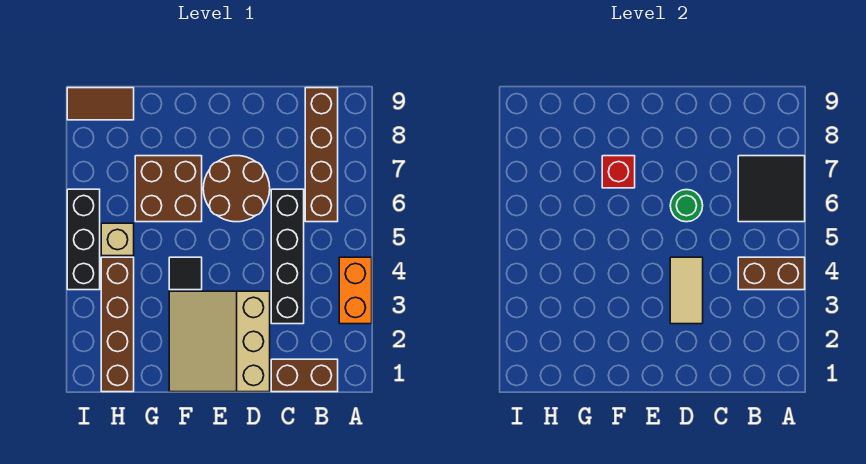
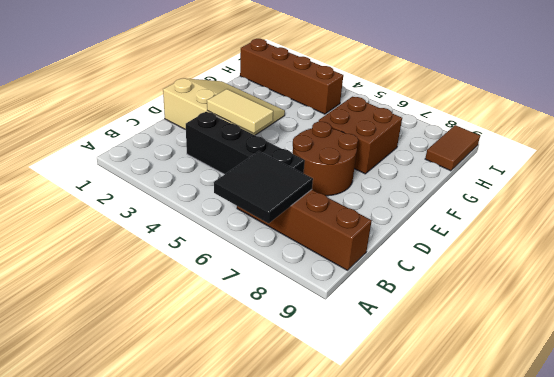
none -> orange brick A3:A4 level 1
none -> brown brick B1:C1 level 1
none -> black tile F4 level 1

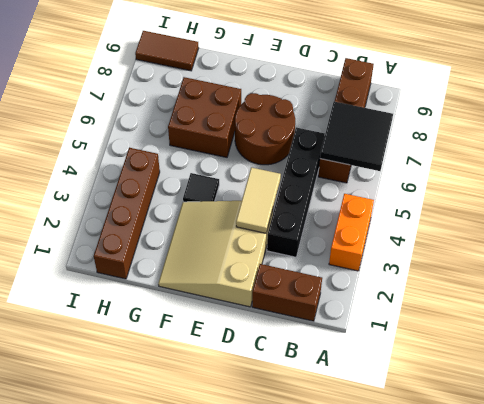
none -> tan brick H5 level 1
none -> black brick I4:I6 level 1
none -> brown brick A4:B4 level 2

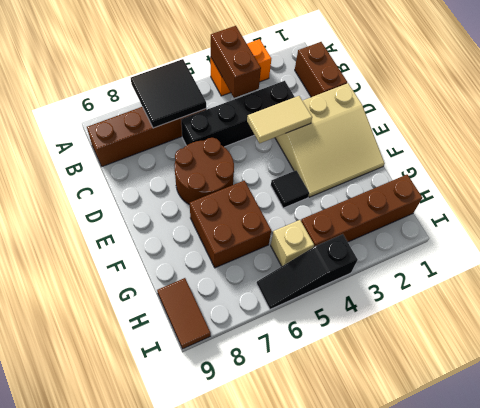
black slope I4:I6 level 1 top 4 -> black brick I4:I6 level 1
none -> green round brick D6 level 2
none -> red brick F7 level 2

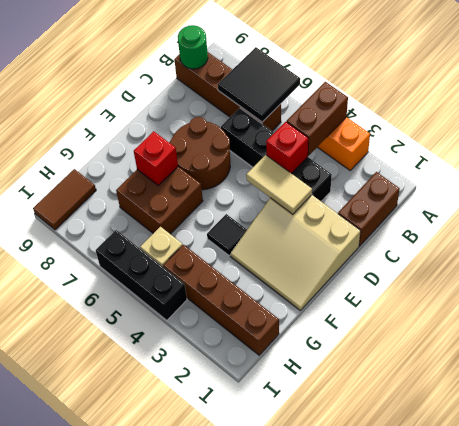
green round brick B9 level 2 -> green round brick D6 level 2
red brick C4 level 2 -> none

